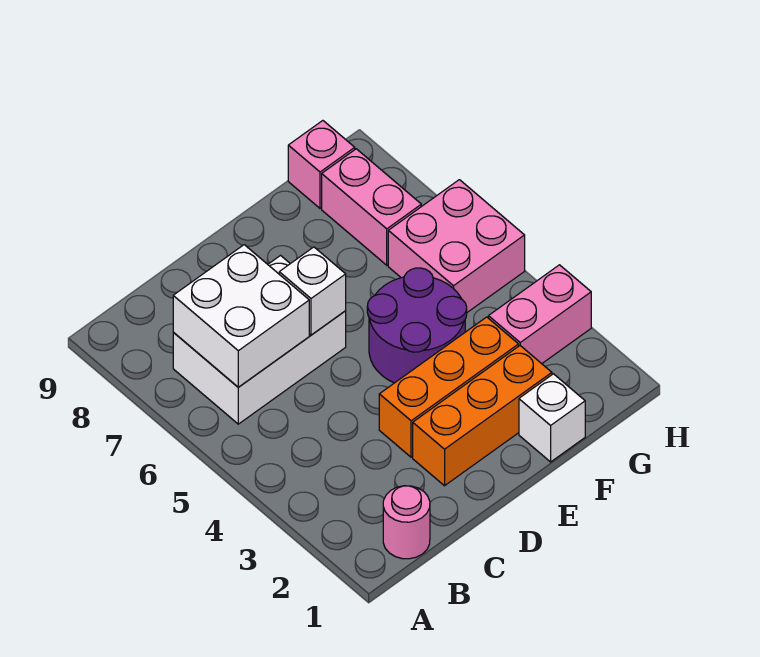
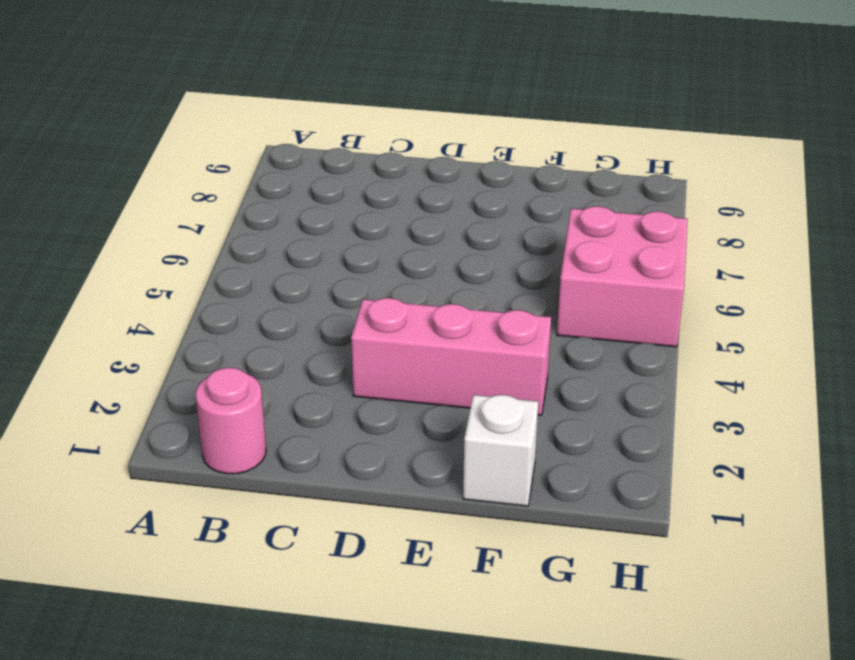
pink brick D3:F3 level 1 -> orange brick D3:F3 level 1
none -> white brick B6:D7 level 1
none -> orange brick D2:F2 level 1
none -> purple round brick E4:F5 level 1

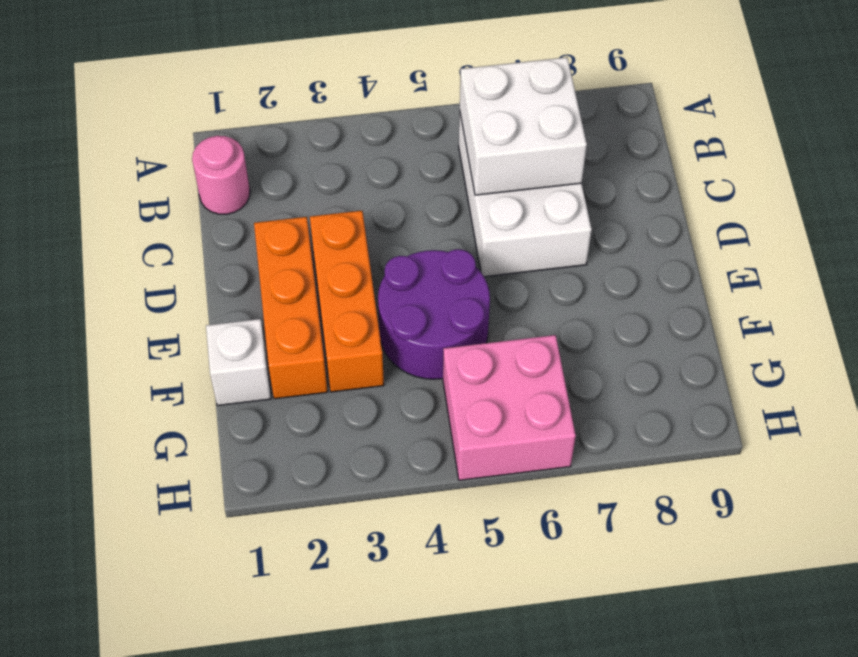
none -> pink brick G3:H3 level 1
none -> pink brick G7:G8 level 1
none -> pink brick G9 level 1

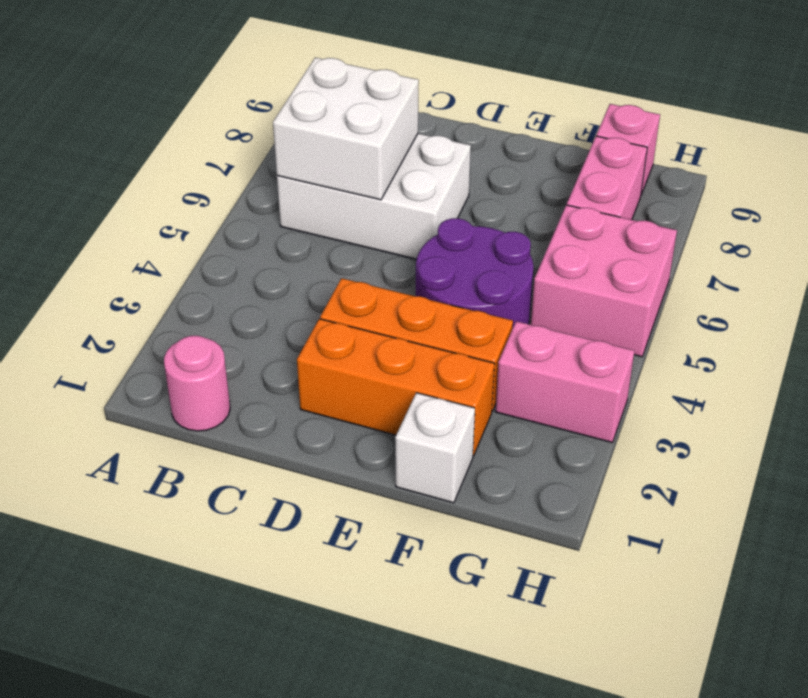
none -> white brick D6 level 2

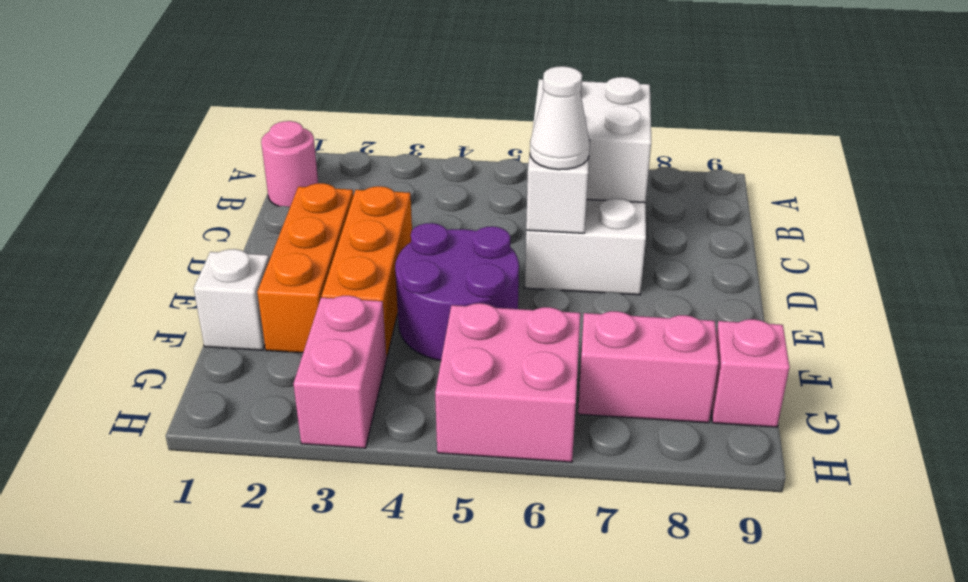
white cone D6 level 3 -> none

